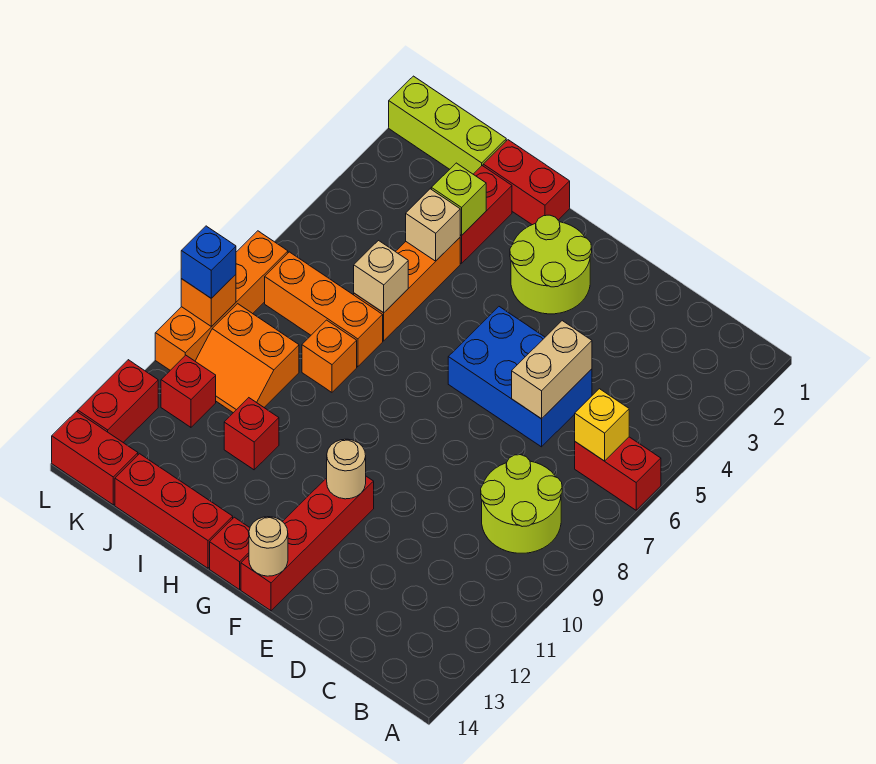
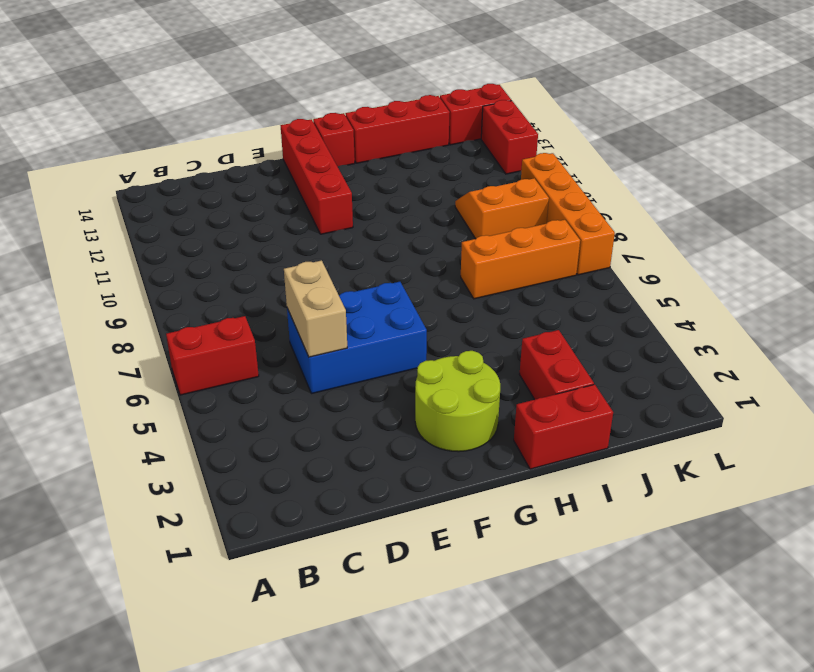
none -> lime round brick B8:C9 level 1
none -> orange brick I4:I6 level 1
none -> orange brick I8 level 1

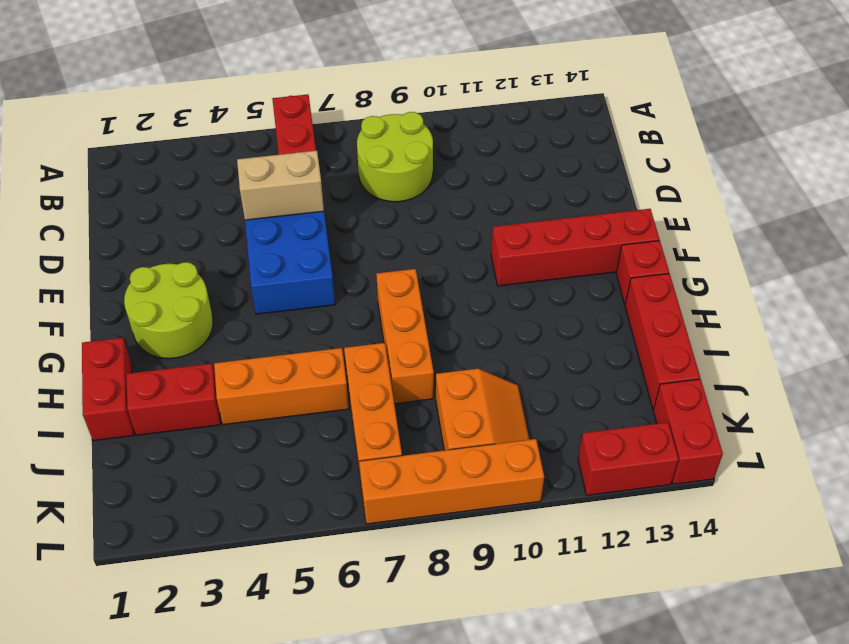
orange brick G8:I8 level 1 -> orange brick I8 level 1
none -> red brick I11 level 1
none -> lime brick J1:L1 level 1
none -> red brick K11 level 1

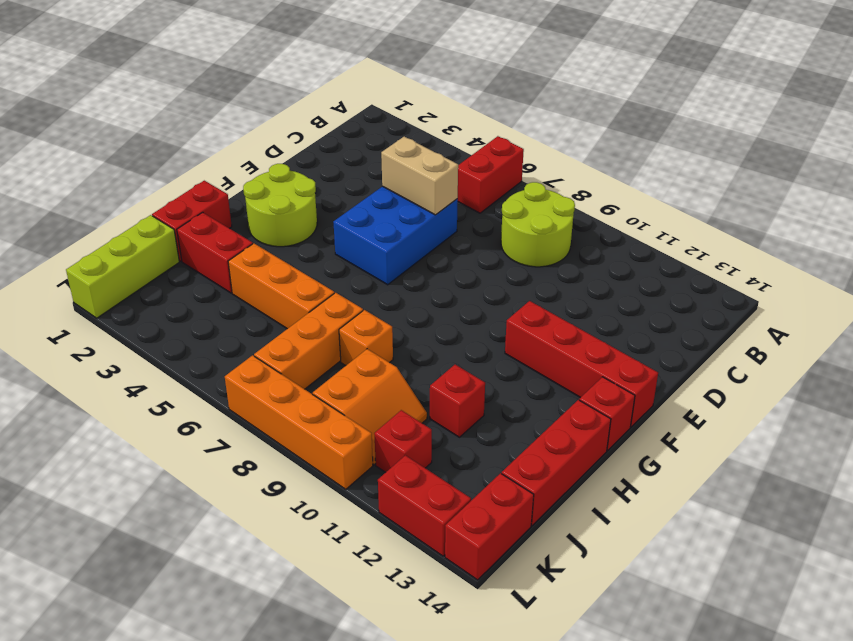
none -> yellow brick B6 level 2
none -> tan round brick F11 level 2
none -> tan round brick F14 level 2

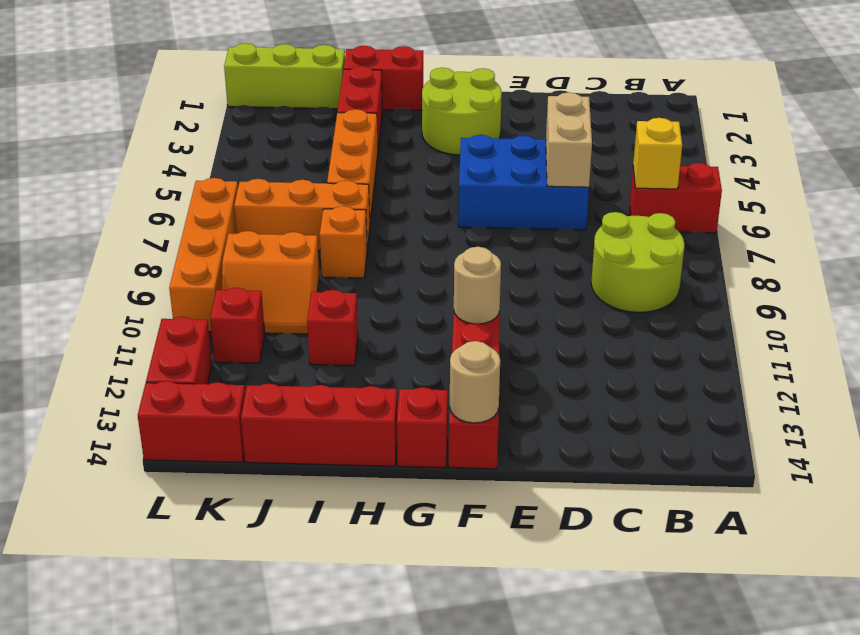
none -> lime brick I3 level 2
none -> tan brick I4 level 2
none -> tan brick I6 level 2

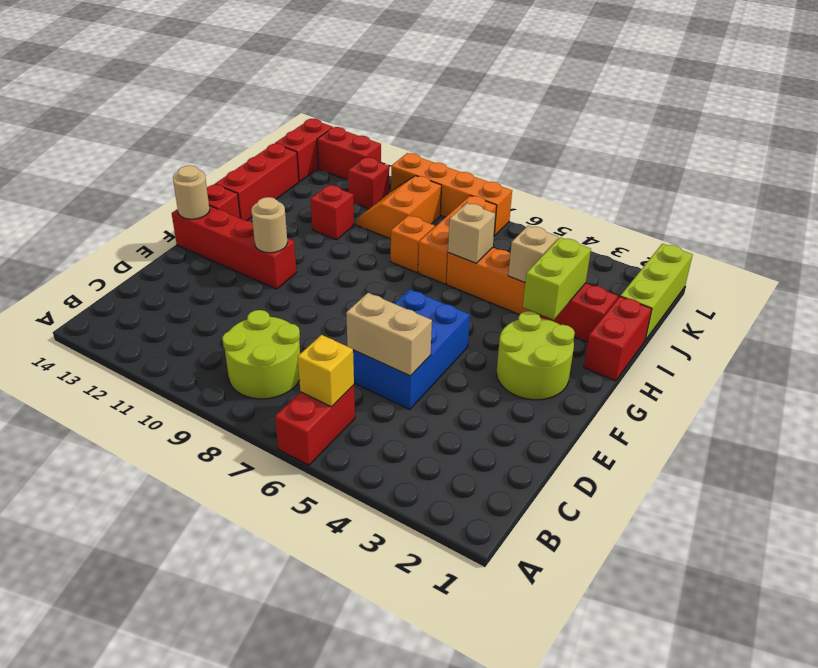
lime brick H3:I3 level 2 -> lime brick I3 level 2
none -> orange brick L9 level 2
none -> blue brick L9 level 3

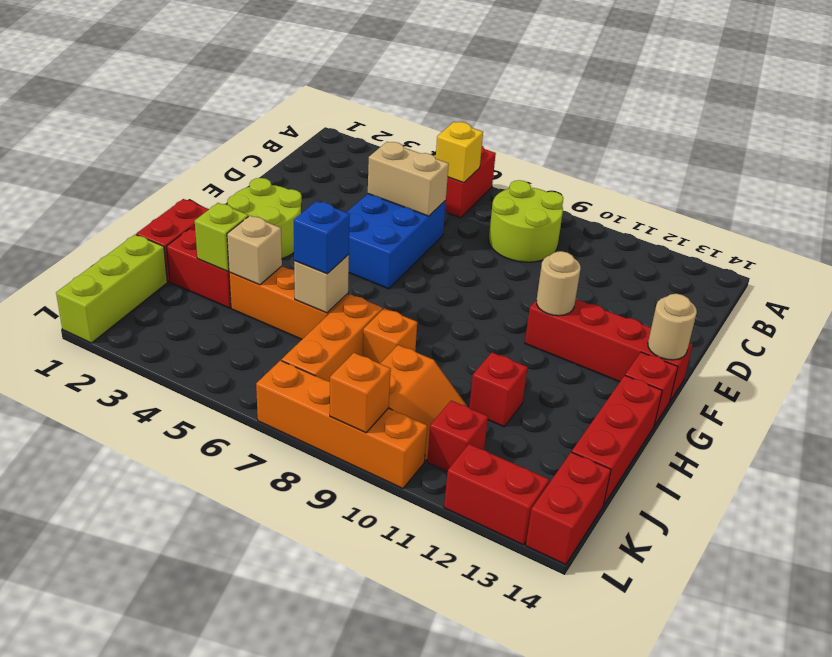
blue brick I6 level 3 -> blue brick L9 level 3

